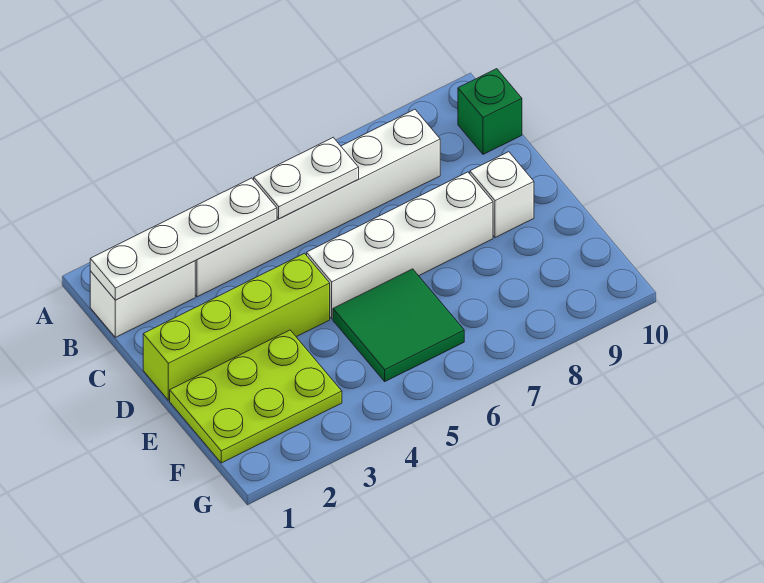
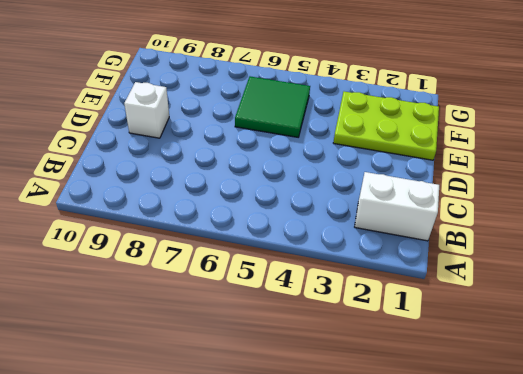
none -> white brick B3:B8 level 1
none -> green brick B10 level 1

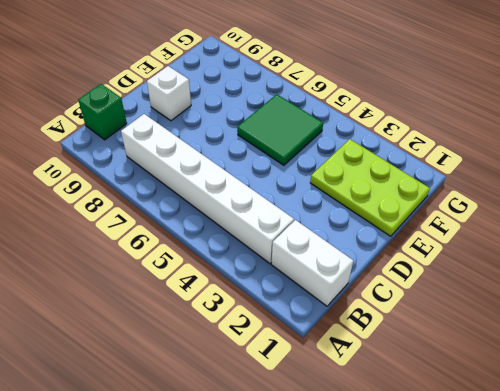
none -> lime brick D1:D4 level 1
none -> white brick D5:D8 level 1

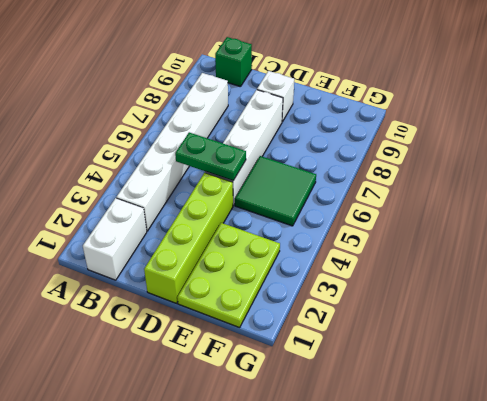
green plate C5:D5 level 2 -> none
none -> white plate B1:B4 level 2
none -> white plate B5:B6 level 2

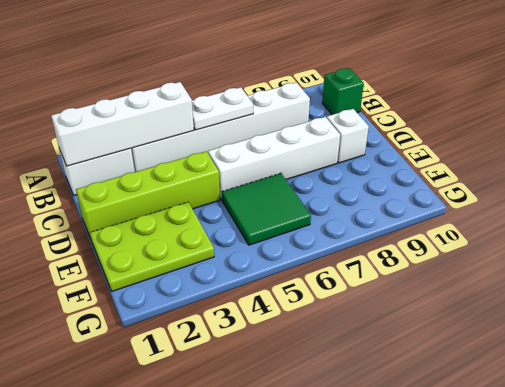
white brick B1:B4 level 2 -> white plate B1:B4 level 2

